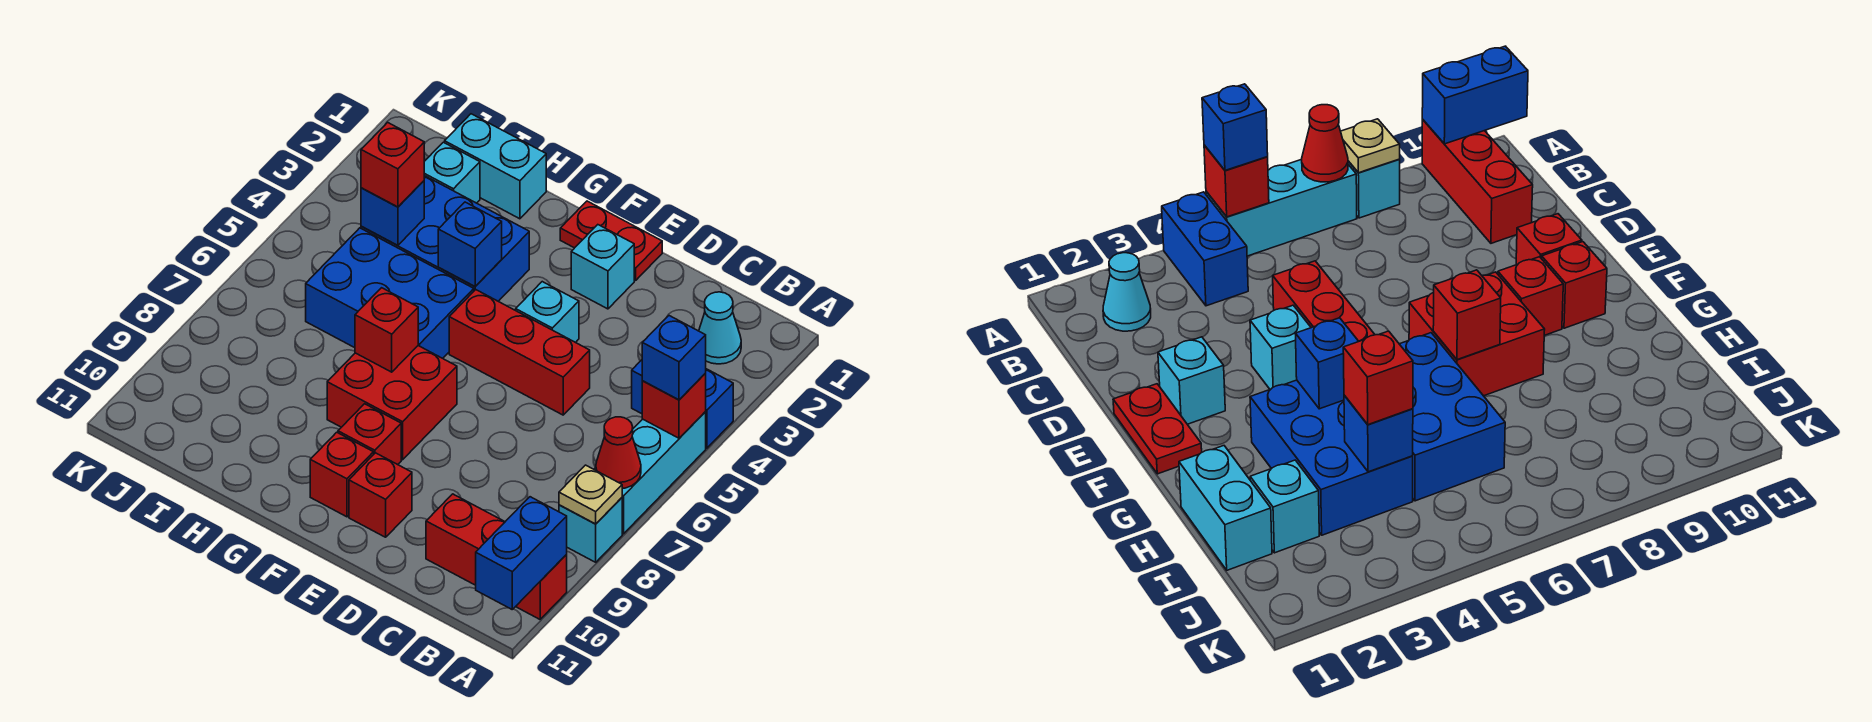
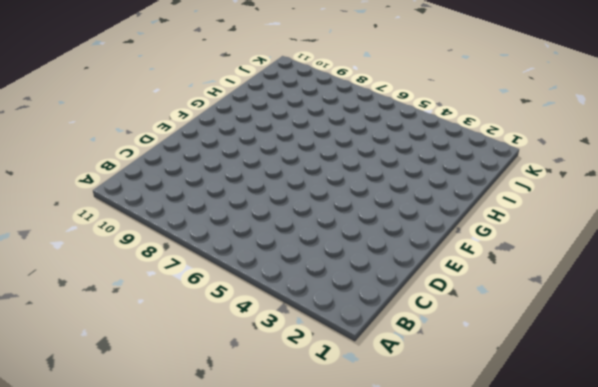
none -> blue brick A4:B4 level 1
none -> cyan brick A5:A7 level 1
none -> cyan brick A8 level 1

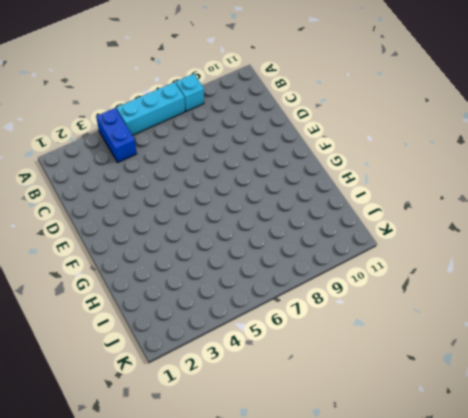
none -> red brick A10:C10 level 1
none -> cyan cone B2 level 1
none -> red brick D5:F5 level 1

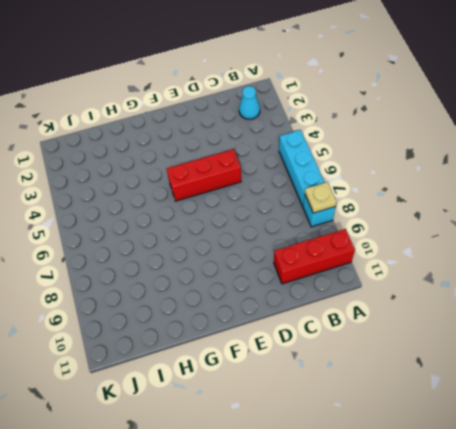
none -> blue brick A4:B4 level 1
none -> red plate E1:F1 level 1
none -> cyan brick E2 level 1

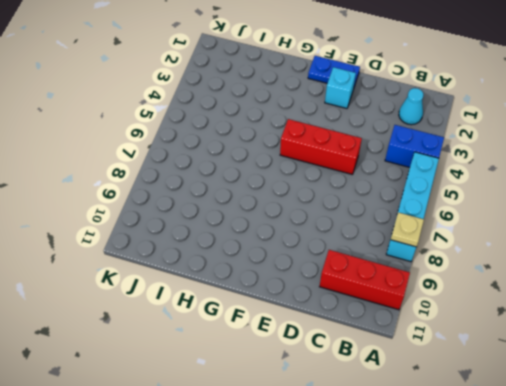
blue plate E1:F1 level 1 -> red plate E1:F1 level 1
none -> cyan brick E4 level 1
none -> red brick E10 level 1
none -> red brick F7:G8 level 1

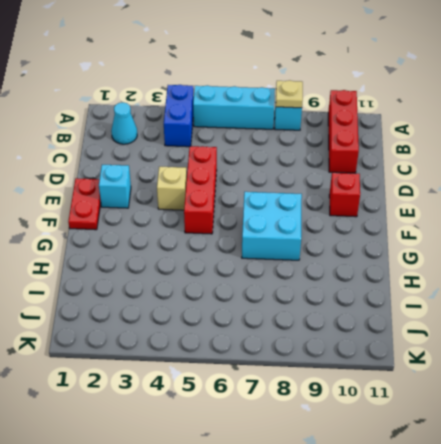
tan brick E4 level 1 -> cyan brick E4 level 1
cyan brick F7:G8 level 1 -> red brick F7:G8 level 1
none -> red brick F9 level 1
none -> red brick F10 level 1
none -> blue brick G3:I4 level 1

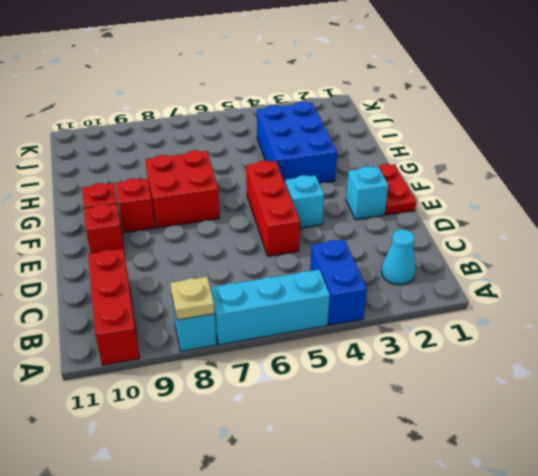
none -> blue brick G5:I6 level 1
none -> cyan brick H1:I1 level 1
none -> cyan brick I2 level 1

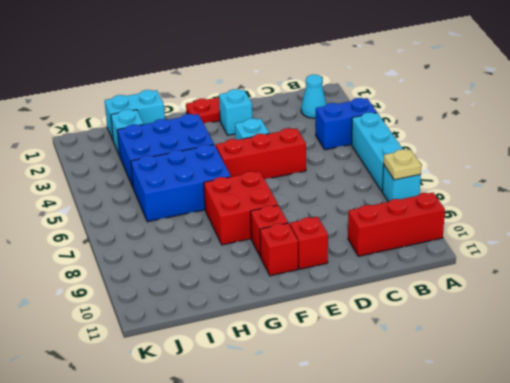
none -> red brick A5 level 2
none -> red cone A7 level 2
none -> blue brick A10:A11 level 2

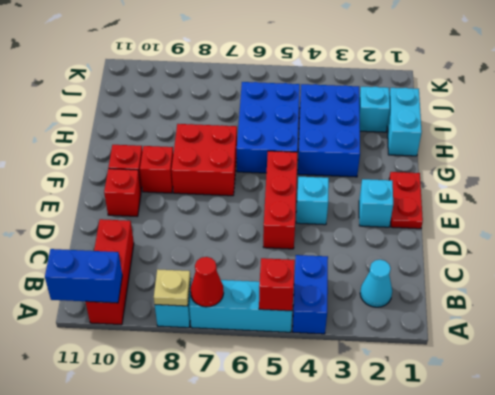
none -> blue brick G4 level 2
none -> red brick G7 level 2
none -> blue brick I4 level 2

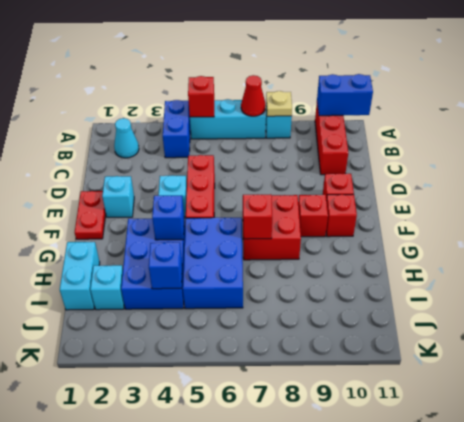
none -> blue brick A5 level 3
none -> red brick I4 level 3

